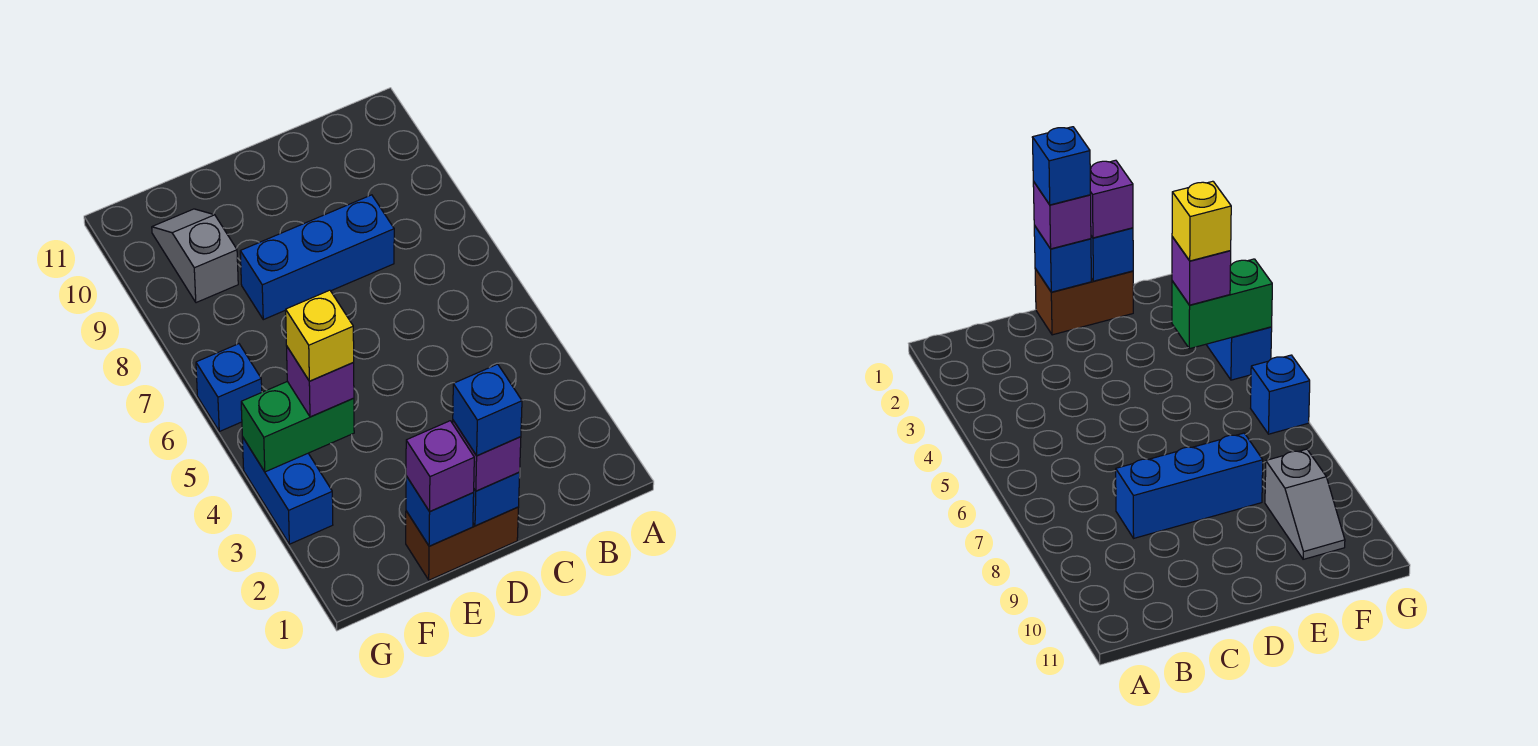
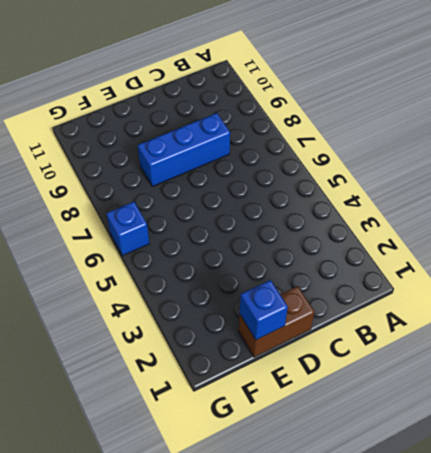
none -> grey slope F9:F10 level 1 top 9
none -> blue brick G3:G4 level 1
none -> blue brick D1 level 2

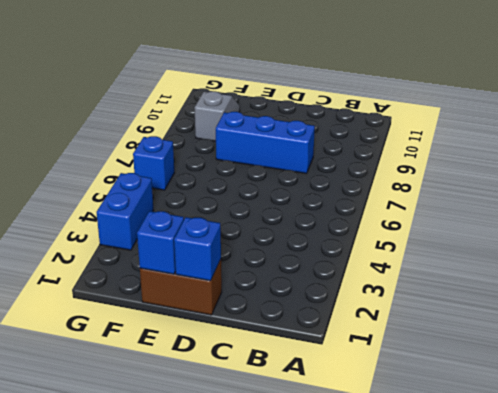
none -> green brick F4:G4 level 2
none -> purple brick D1 level 3
none -> purple brick E1 level 3

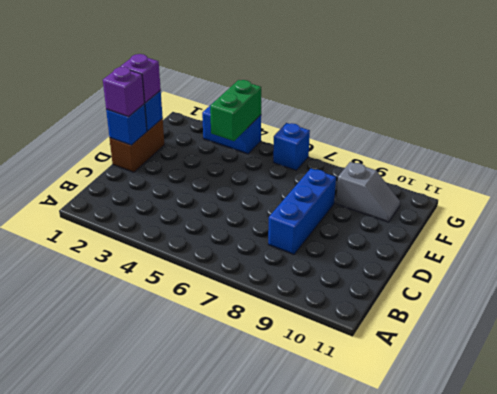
none -> purple brick F4 level 3
none -> blue brick D1 level 4
none -> yellow brick F4 level 4

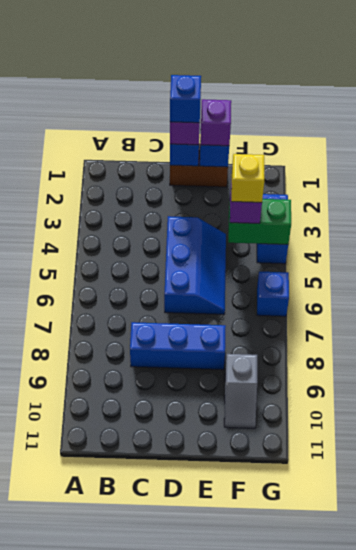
blue slope D4:E6 level 1 top D -> none

